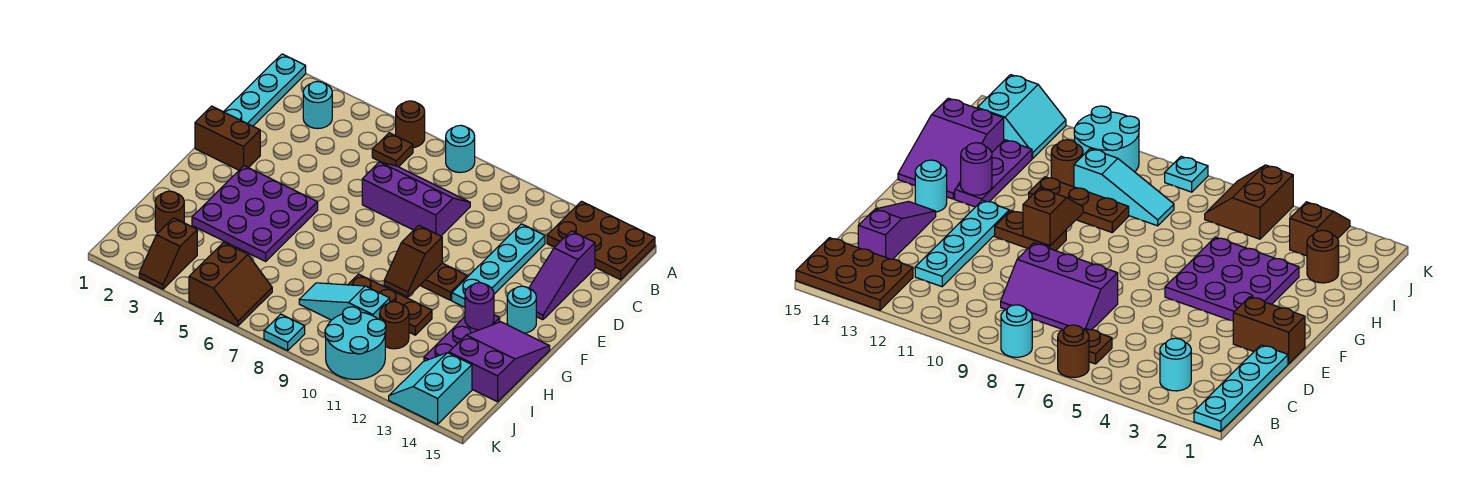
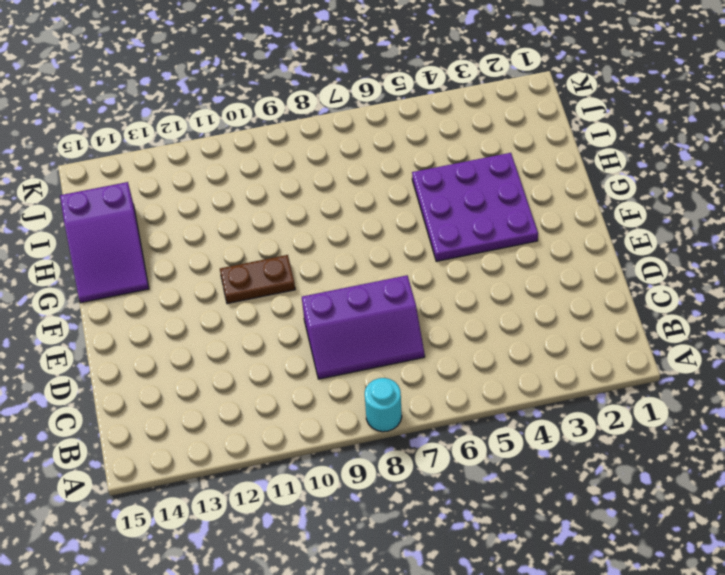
none -> cyan plate A1:D1 level 1
none -> brown round brick A6 level 1
none -> brown plate A13:B15 level 1

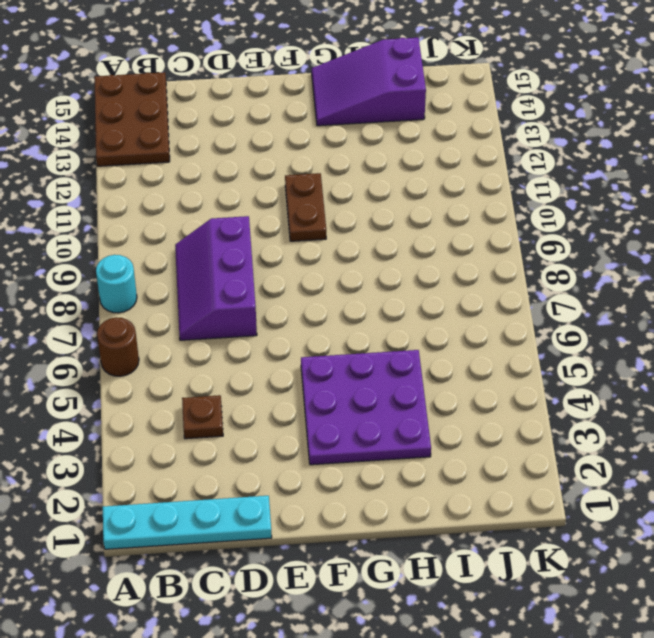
brown plate C4 level 1 -> brown plate B6 level 1
none -> cyan round brick B3 level 1
none -> cyan plate C12:F12 level 1
none -> purple slope C14:E14 level 1 top C

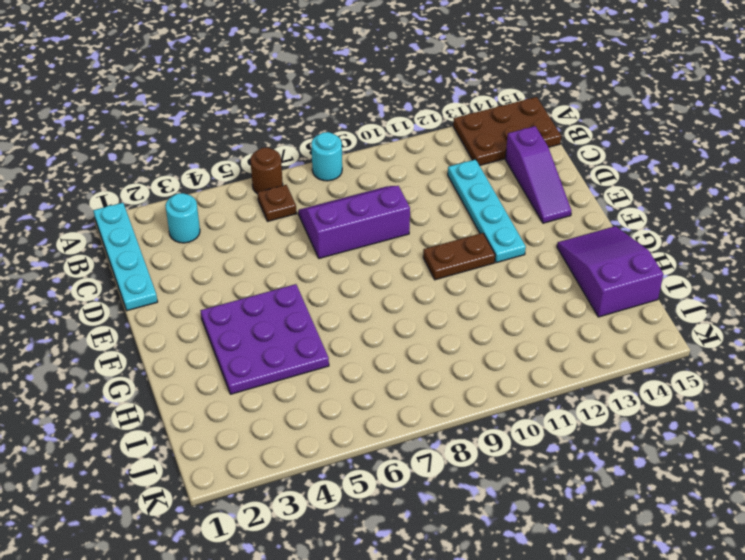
none -> brown brick E1:E2 level 1
none -> cyan round brick F14 level 1
none -> purple plate G13:I13 level 1

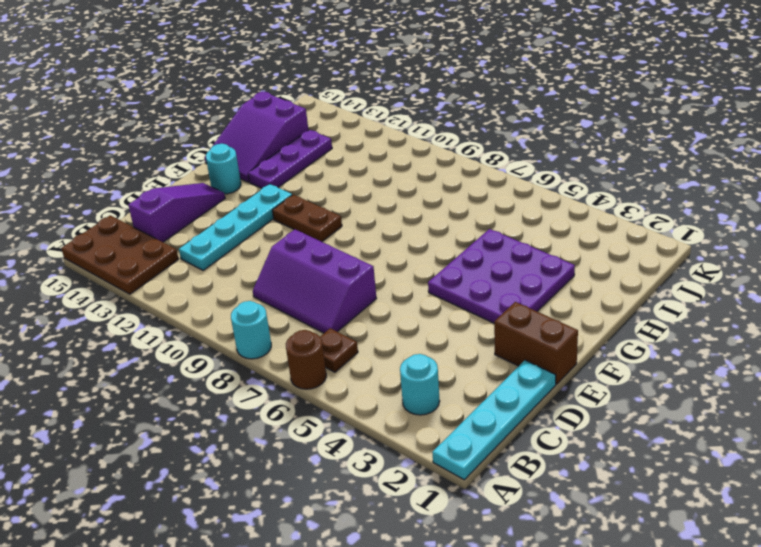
none -> brown plate H9:H11 level 1
none -> brown round brick I2 level 1
none -> cyan slope I8:I10 level 1 top 10

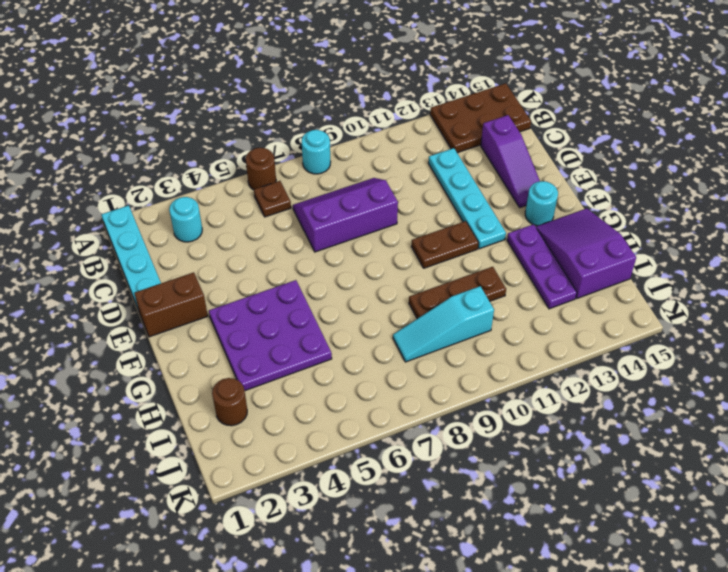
none -> brown round brick I11 level 1
none -> brown slope J3:K3 level 1 top J
none -> brown slope J5:K6 level 1 top 5

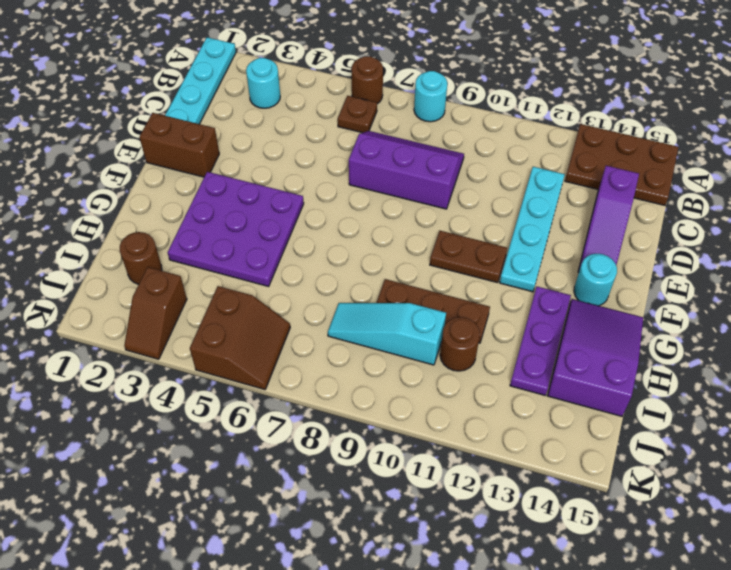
none -> cyan round brick J10:K11 level 1
none -> cyan slope J13:K14 level 1 top 14
none -> cyan plate K8 level 1

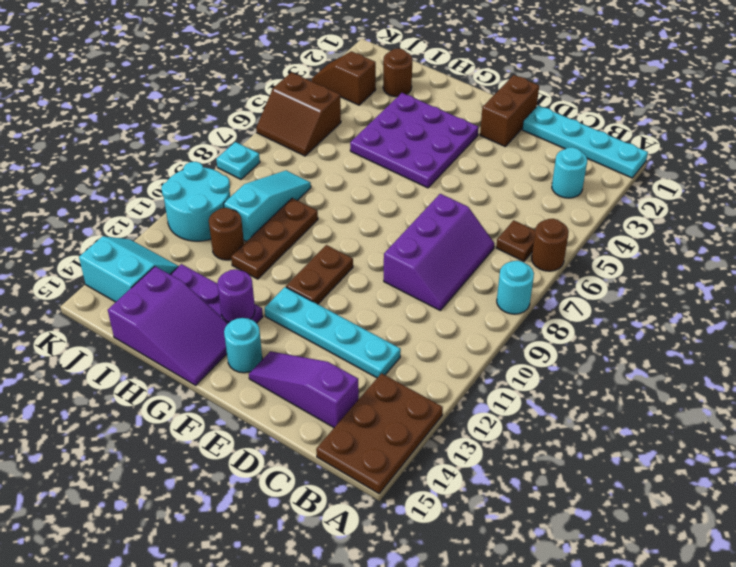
none -> brown slope F10:G10 level 2 top F

